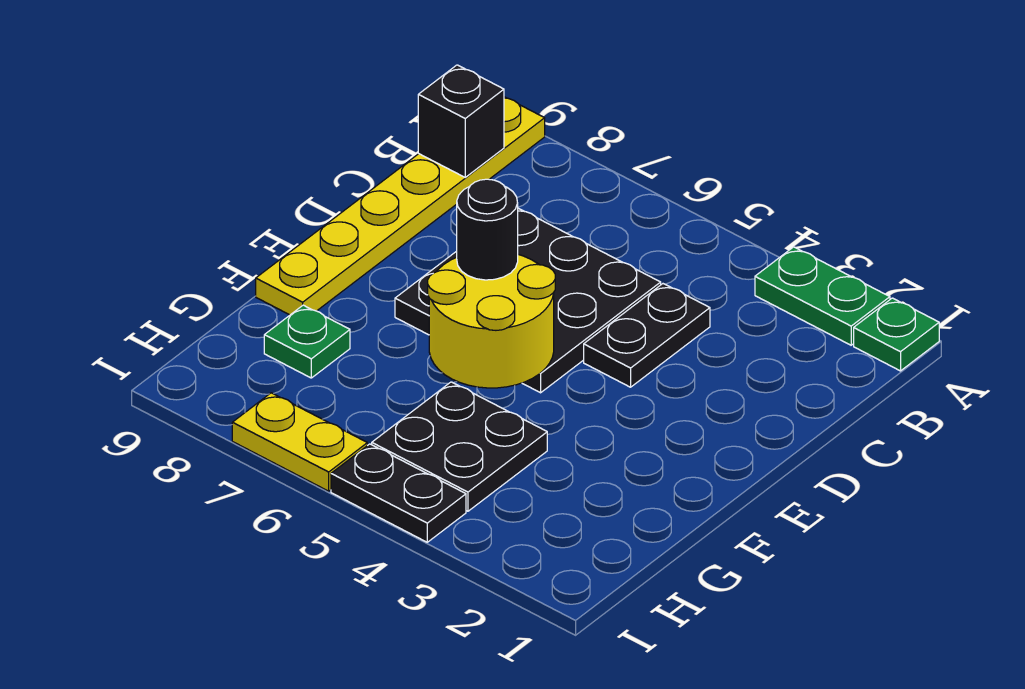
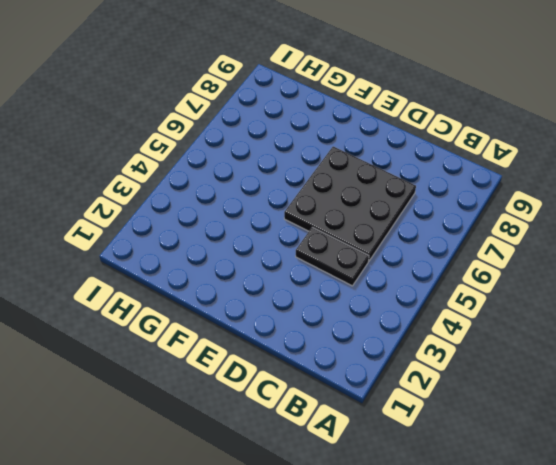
none -> green plate A1 level 1
none -> green plate A2:A3 level 1
none -> yellow plate A9:F9 level 1

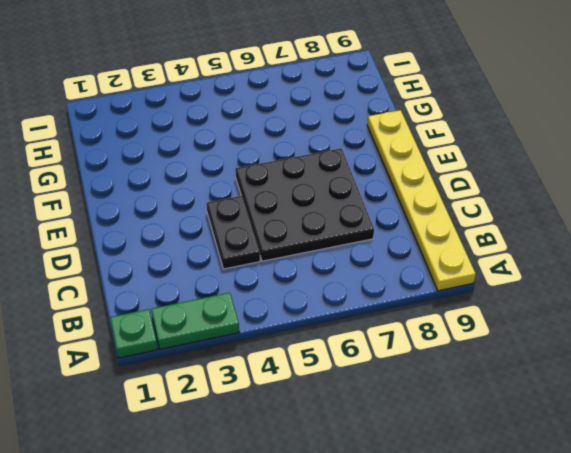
none -> black plate G4:H5 level 1
none -> green plate G8 level 1
none -> black plate I4:I5 level 1

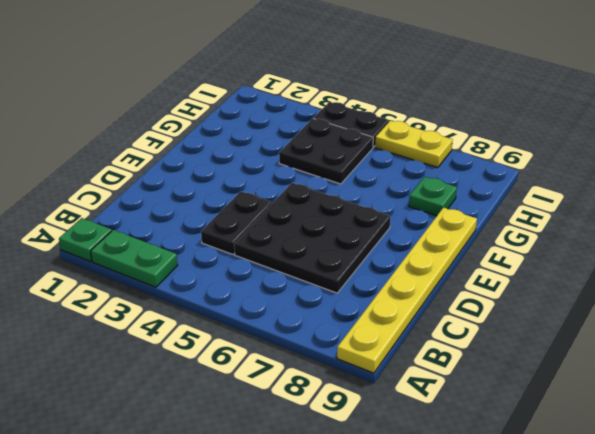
none -> black brick B9 level 2
none -> yellow round brick E5:F6 level 2
none -> black round brick E6 level 3

